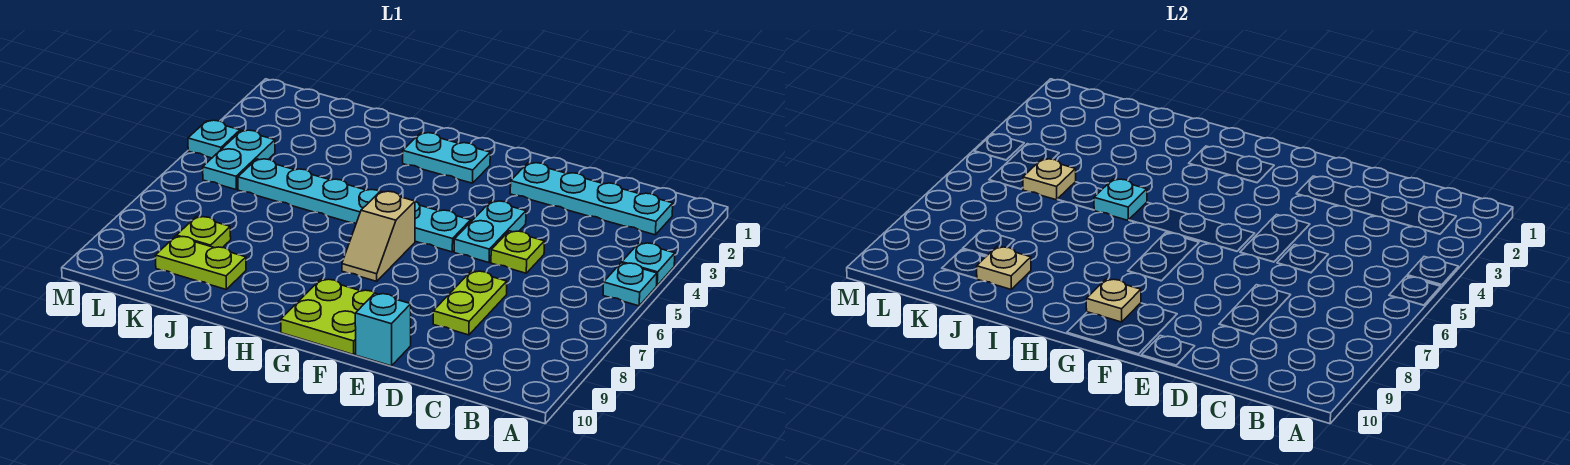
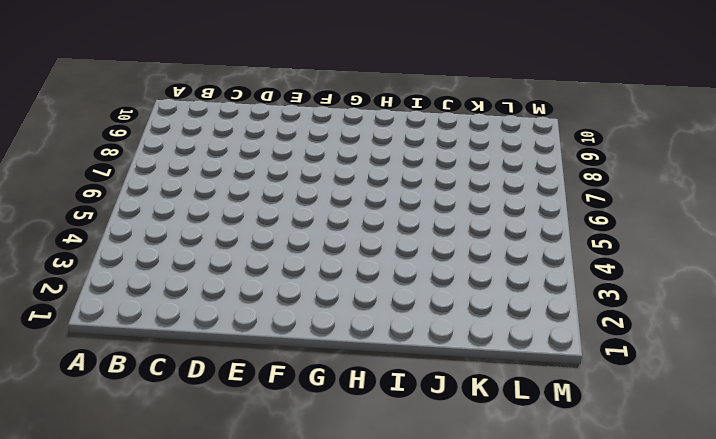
none -> cyan plate A4 level 1
none -> cyan plate A5 level 1
none -> cyan plate B2:E2 level 1

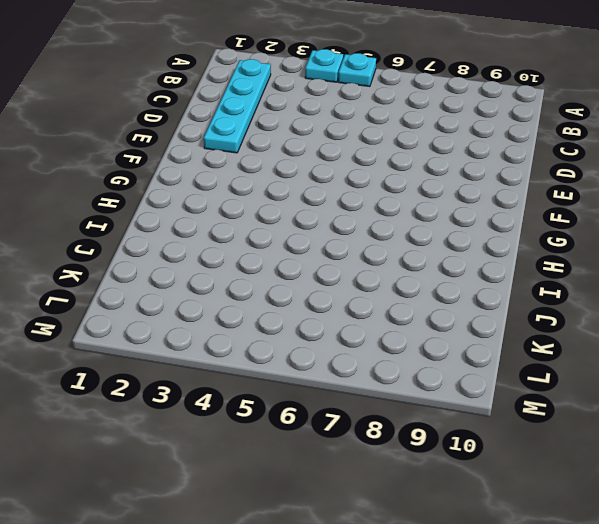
none -> lime plate D5 level 1
none -> lime plate D7:D8 level 1
none -> cyan plate E4:E5 level 1

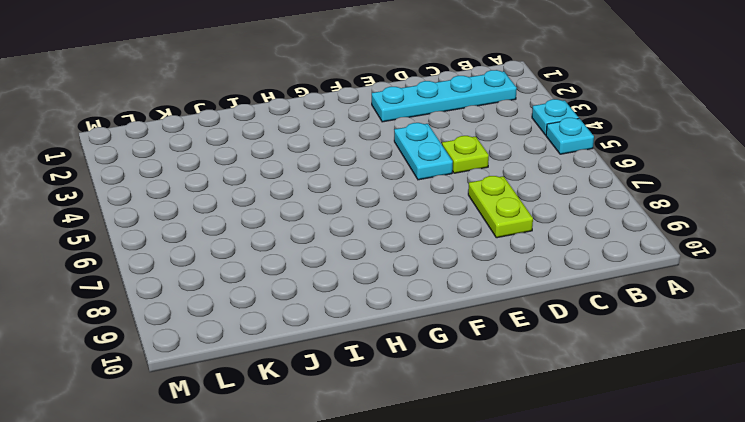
none -> cyan brick E10 level 1
none -> cyan plate F5:K5 level 1
none -> lime plate F9:G10 level 1

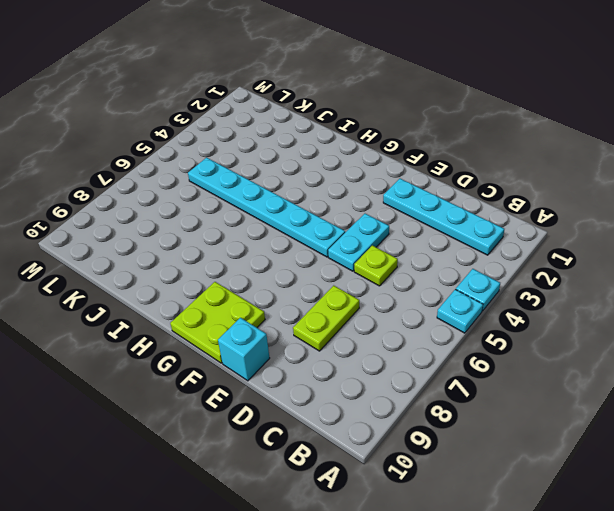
none -> cyan plate G2:H2 level 1
none -> tan slope G6:G7 level 1 top 6
none -> lime plate J9:K9 level 1

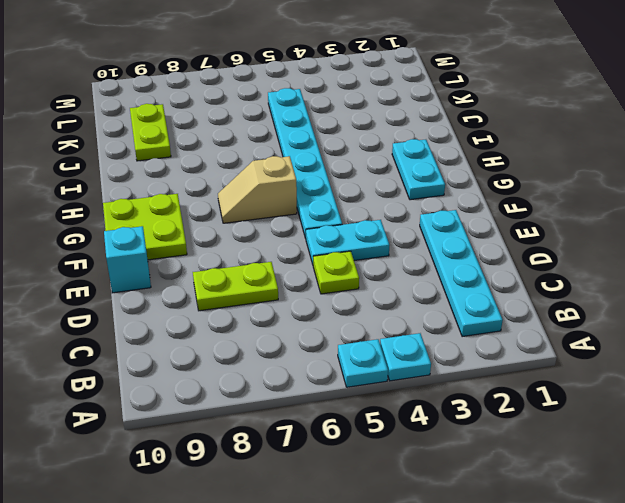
none -> lime plate K8 level 1
none -> cyan plate L4:L5 level 1
none -> cyan plate M4 level 1

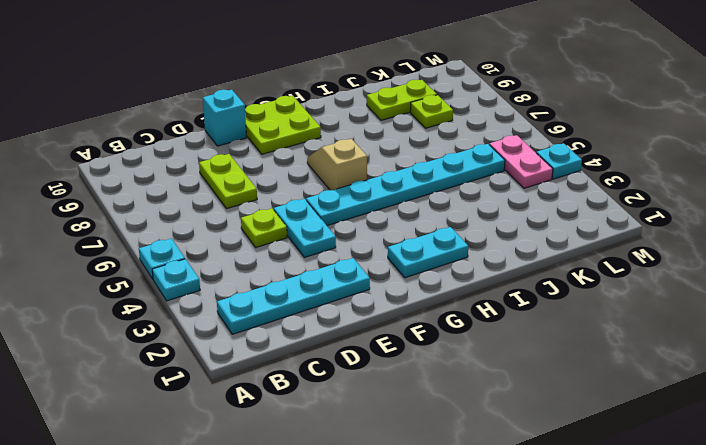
pink plate L4:L5 level 1 -> cyan plate L4:L5 level 1
none -> tan plate G9 level 2
none -> cyan plate I5 level 2
none -> tan plate J9 level 2

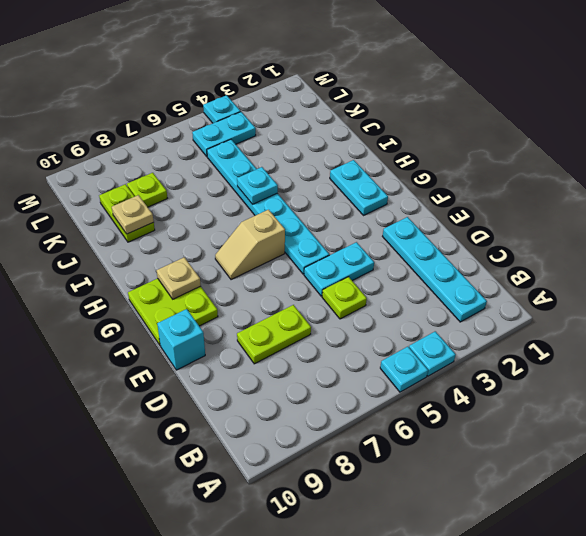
none -> tan plate K5 level 2

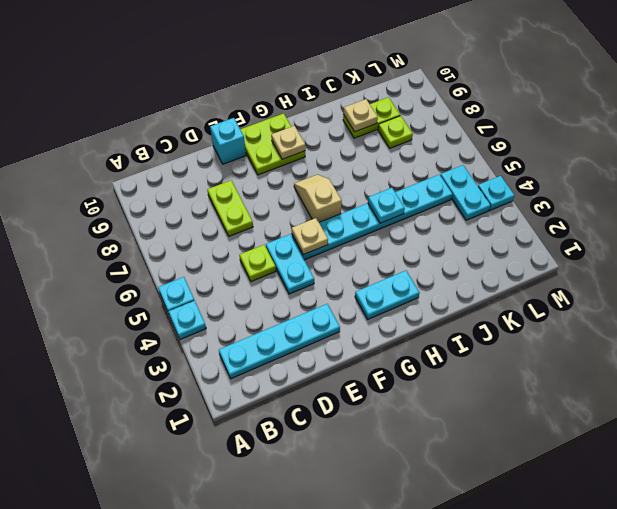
tan plate F5 level 2 -> tan plate K5 level 2

